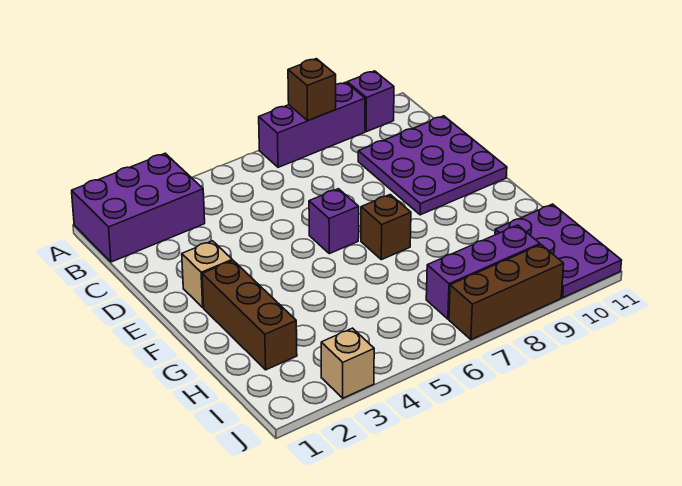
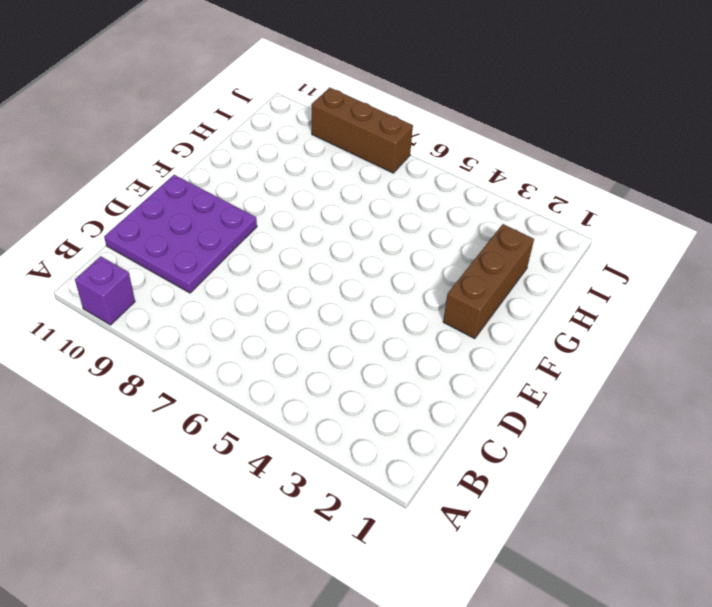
none -> purple brick A1:B3 level 1
none -> purple brick A7:A9 level 1
none -> tan brick E2 level 1

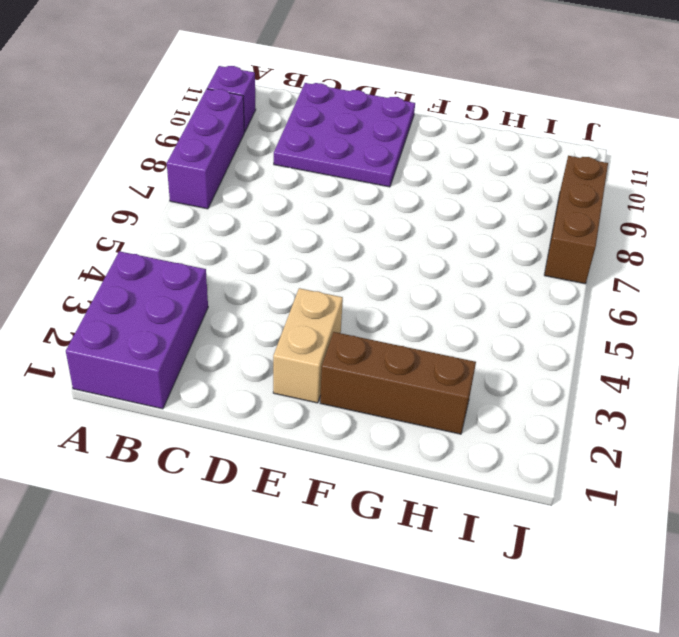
tan brick E2:E3 level 1 -> tan brick E2 level 1
none -> purple brick E6 level 1
none -> brown brick F7 level 1
none -> purple plate H10:J11 level 1

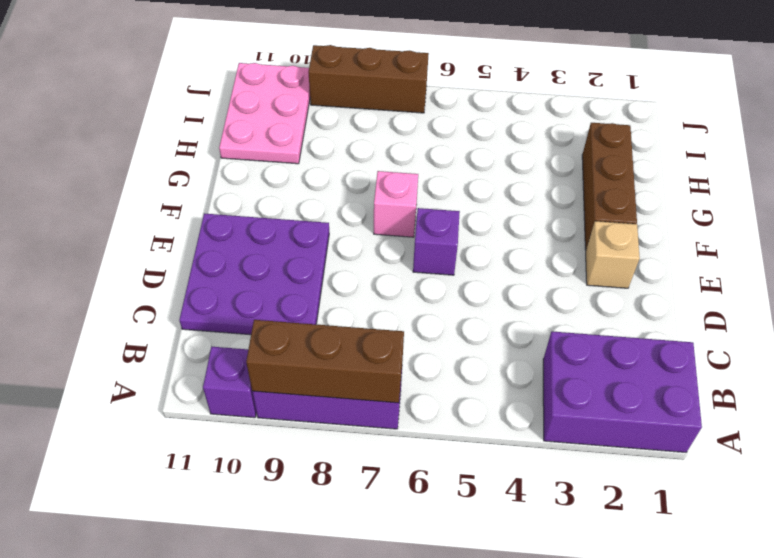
brown brick A7:A9 level 2 -> brown brick A8 level 2
pink brick F7 level 1 -> brown brick F7 level 1
pink plate H10:J11 level 1 -> purple plate H10:J11 level 1
none -> purple brick I7:I9 level 1
none -> tan brick J3 level 1

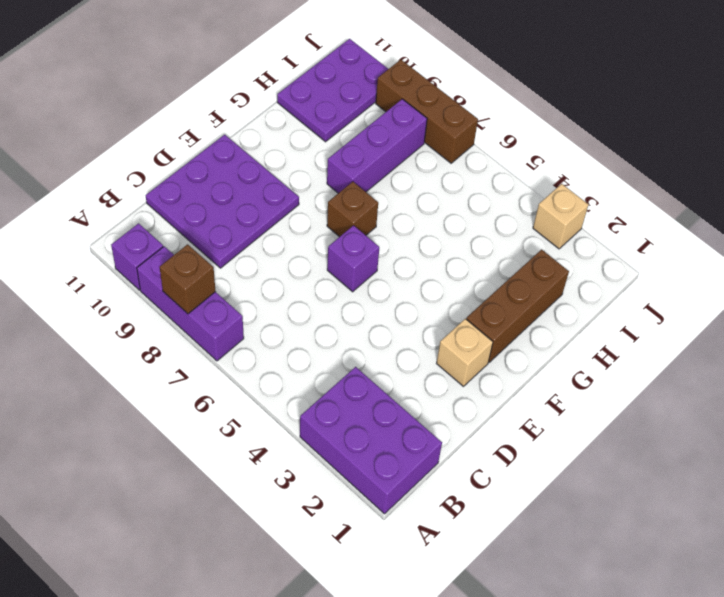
purple brick G8:I8 level 1 -> purple brick I7:I9 level 1

